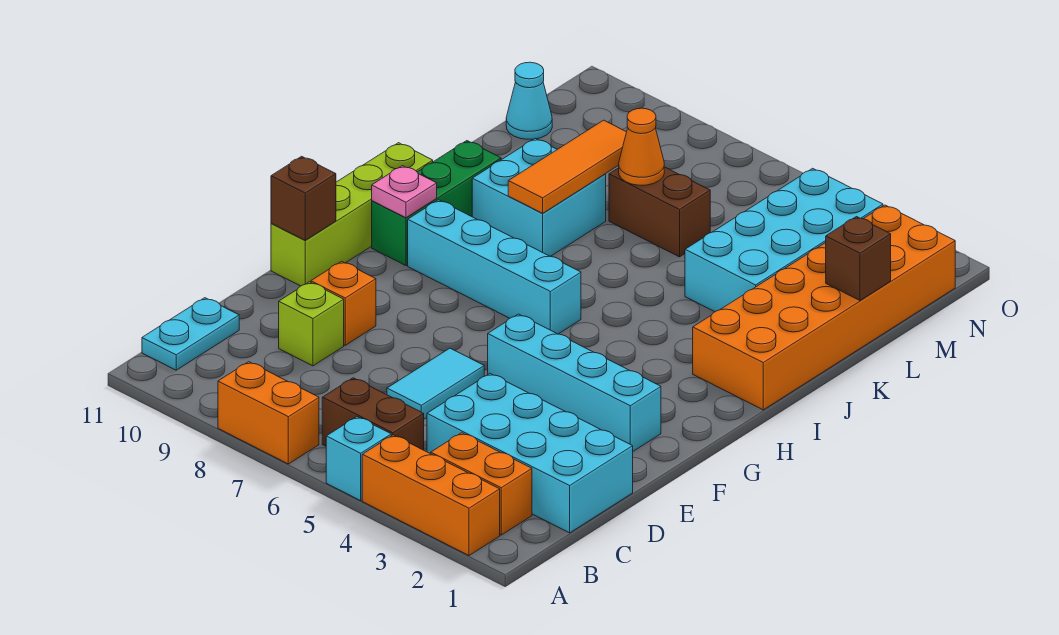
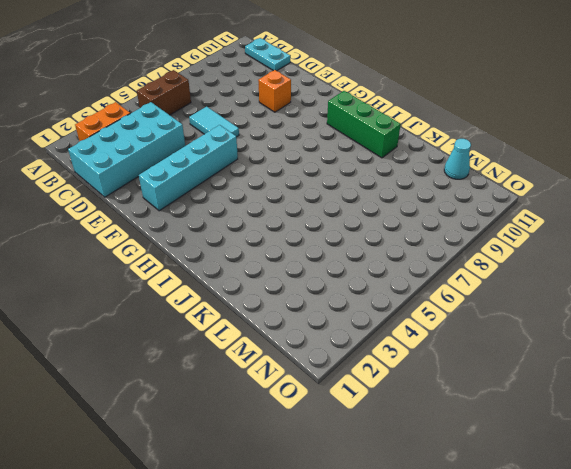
none -> orange brick A2:A4 level 1
none -> cyan brick A5 level 1
none -> orange brick A7:A8 level 1

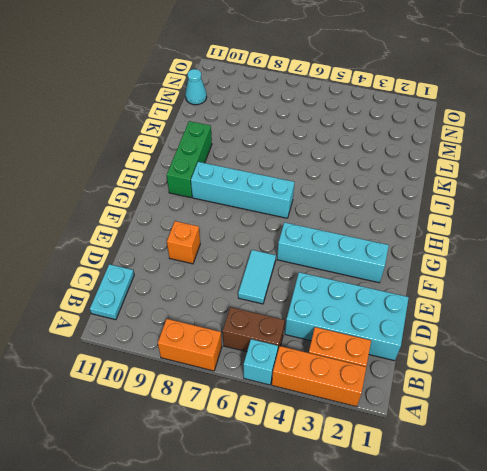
none -> lime brick D9 level 1
none -> lime brick F11:I11 level 1
none -> orange brick I1:N2 level 1

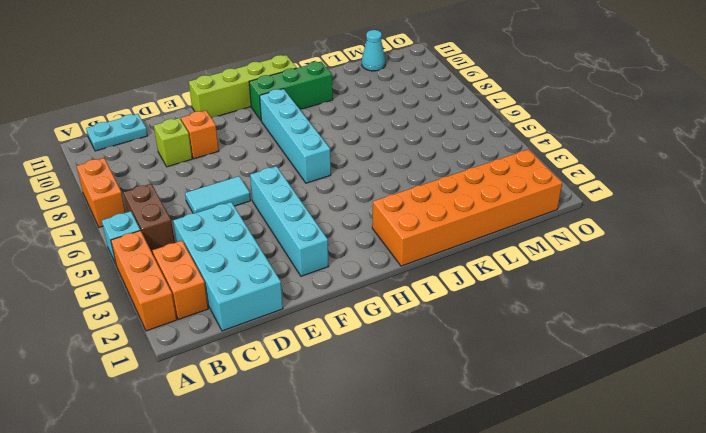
none -> cyan brick J8:K9 level 1
none -> cyan brick K3:N4 level 1
none -> brown brick L6:L7 level 1

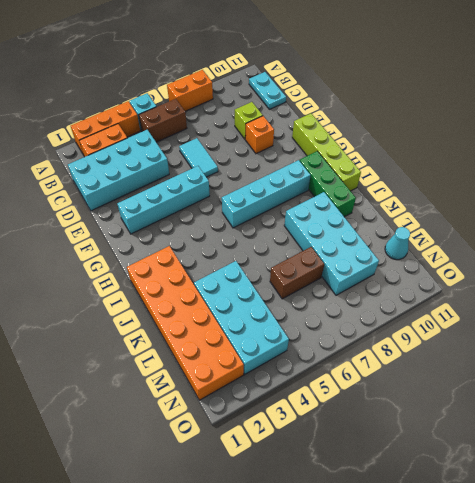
cyan brick J8:M9 level 1 -> cyan brick J8:K9 level 1
none -> brown brick F11 level 2
none -> pink plate H10 level 2
none -> orange tile J8:L8 level 2

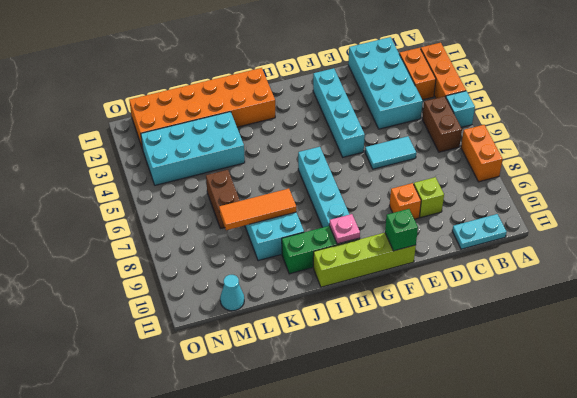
green brick F11 level 2 -> brown brick F11 level 2
none -> brown brick L1 level 2
none -> orange cone L7 level 2

